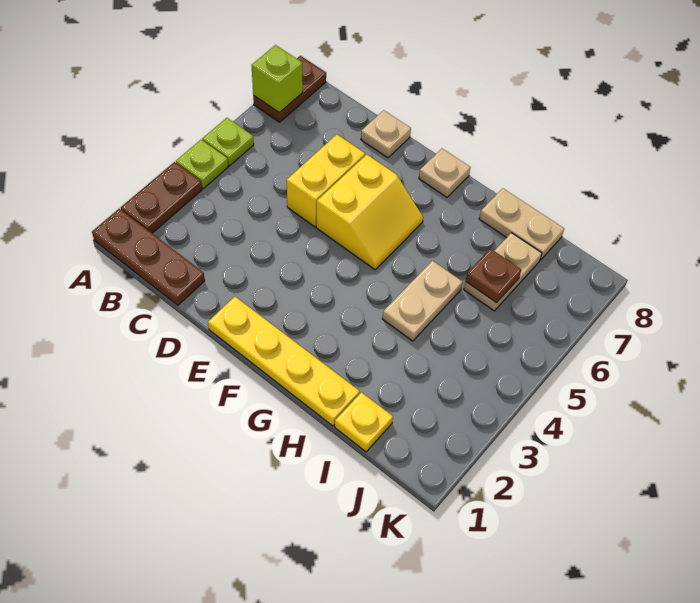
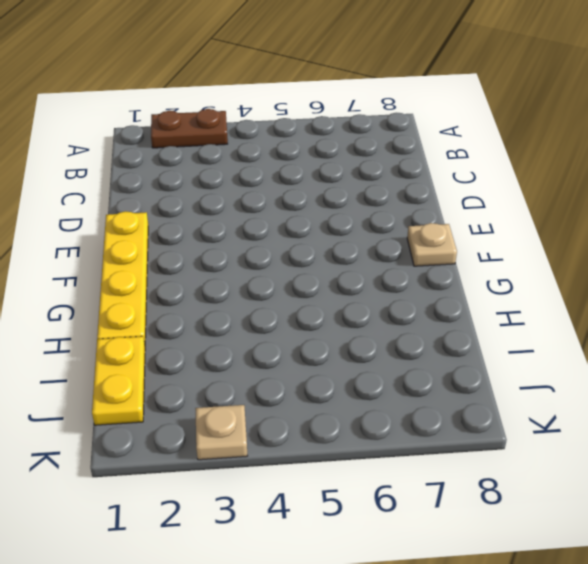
yellow plate I1:J1 level 1 -> yellow plate I1 level 1
tan plate K3 level 1 -> tan plate D8 level 1
none -> brown plate A1:C1 level 1
none -> lime plate A4 level 1
none -> lime plate A5 level 1

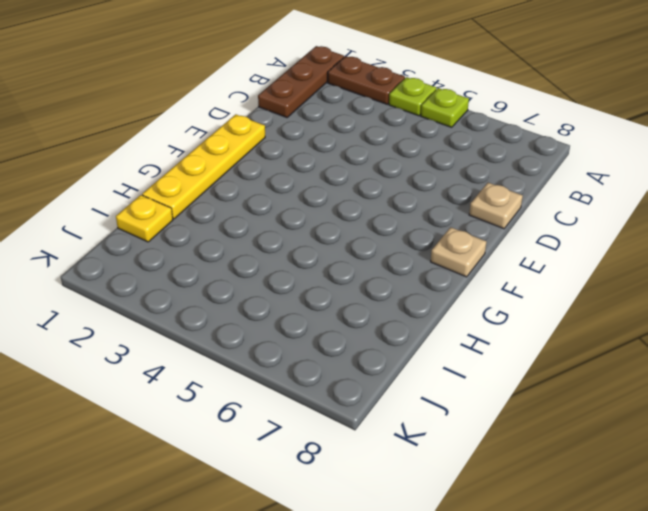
none -> brown plate A7:A8 level 1
none -> yellow brick D5:D6 level 1
none -> yellow slope E5:F6 level 1 top E

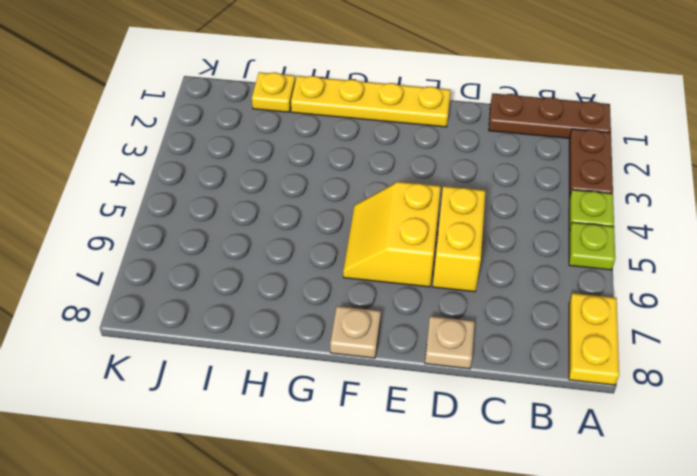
yellow plate A7:A8 level 1 -> brown plate A7:A8 level 1
none -> tan plate H4:H5 level 1
none -> tan plate H8:I8 level 1
none -> tan plate I6:I7 level 1

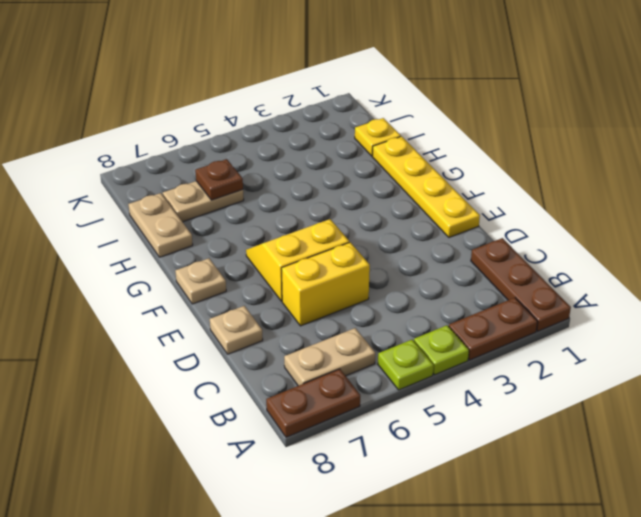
tan plate B6:B7 level 1 -> tan plate H4:H5 level 1
none -> lime brick A7 level 2

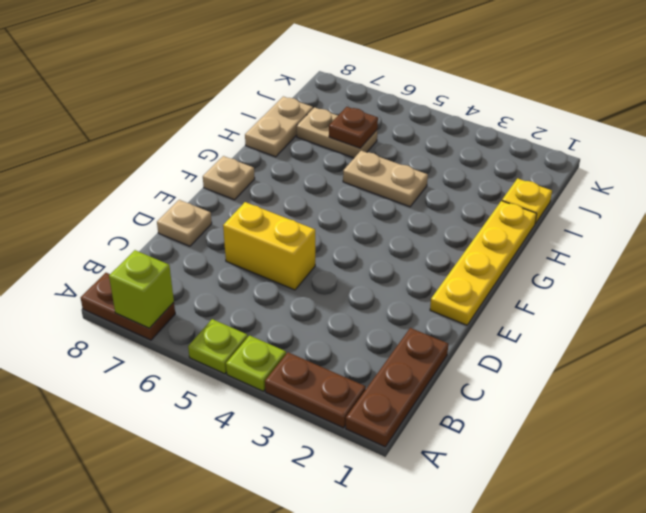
none -> yellow slope E5:F6 level 1 top E

